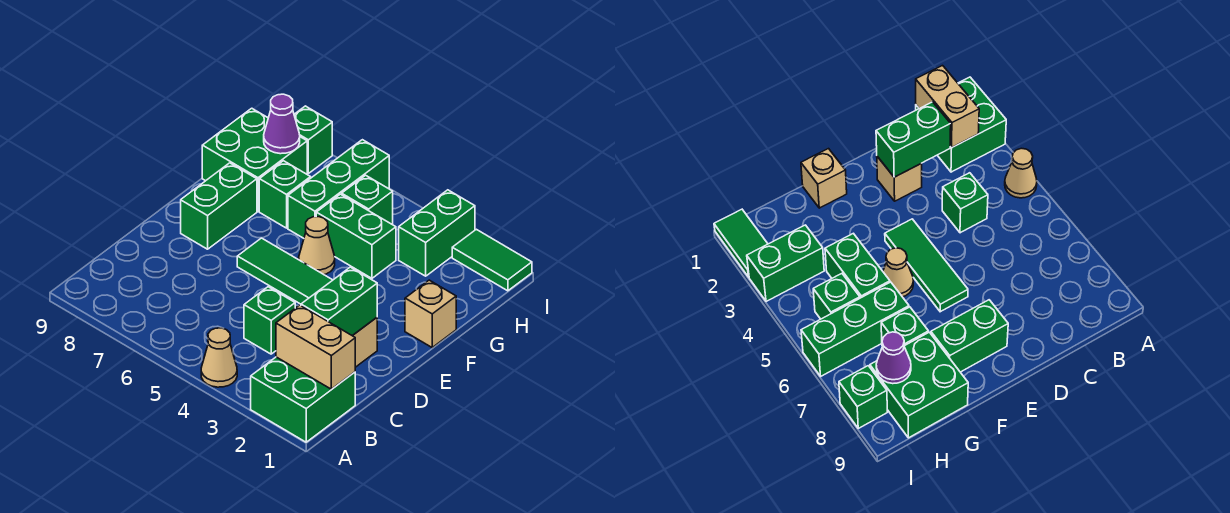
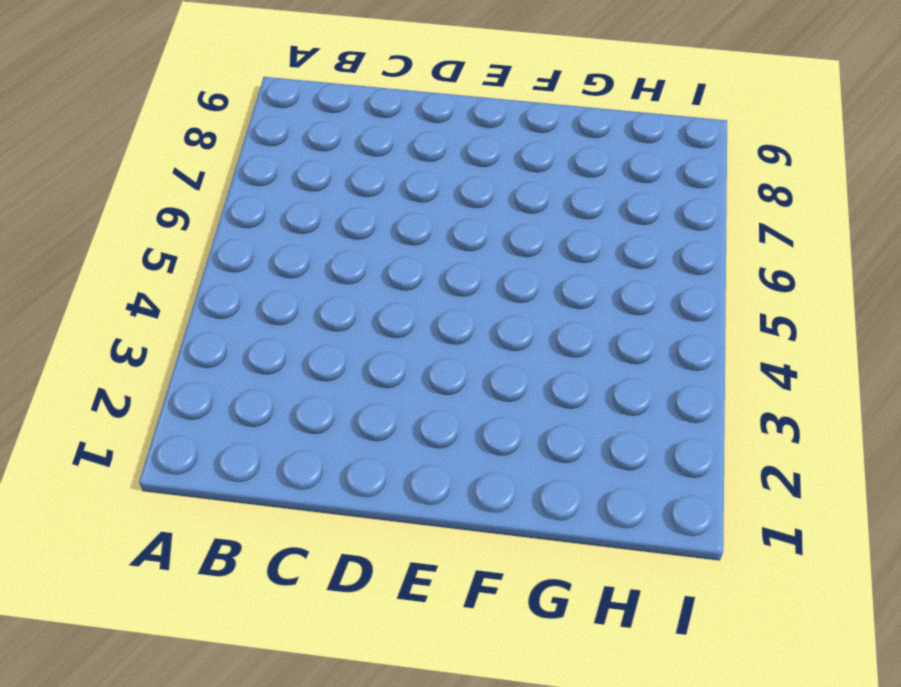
none -> green brick A1:B2 level 1
none -> tan cone A4 level 1
none -> green brick C4 level 1

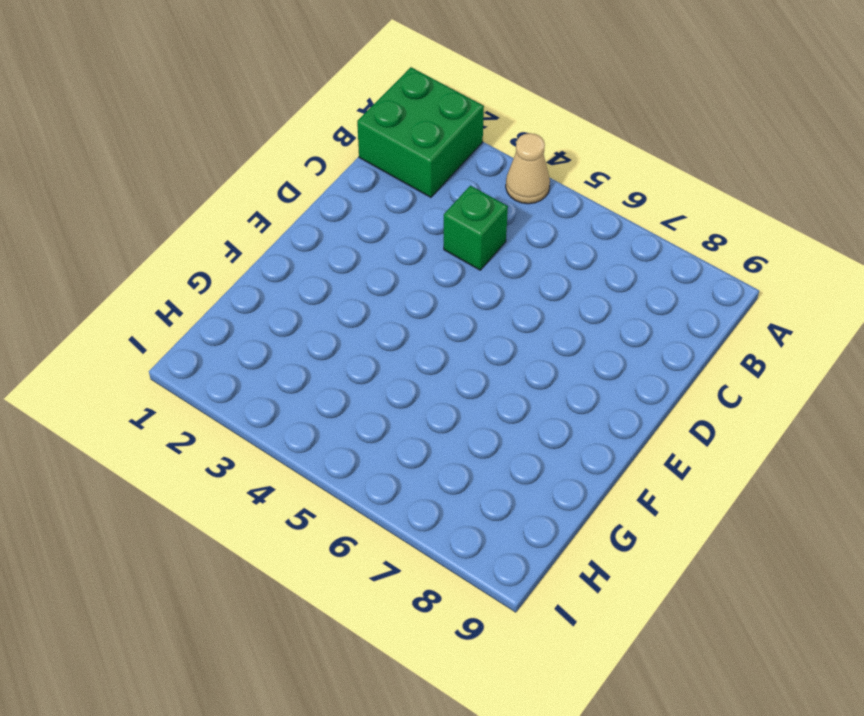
none -> tan brick D2 level 1
none -> green tile E4:E6 level 1
none -> green brick E8:F8 level 1

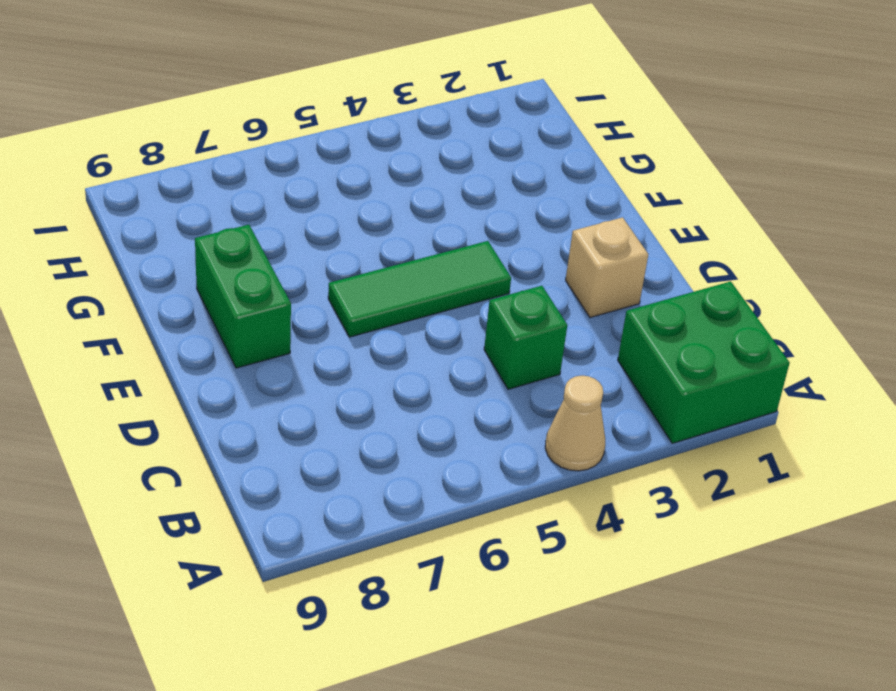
none -> tan brick F1 level 1
none -> tan cone F5 level 1
none -> green brick G4:G5 level 1

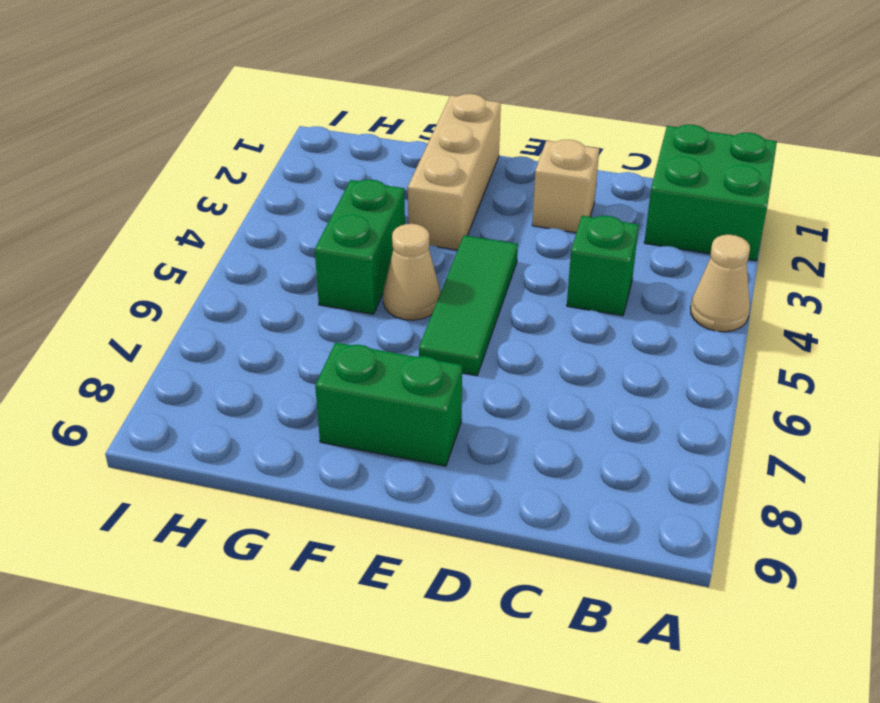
tan brick F1:F3 level 1 -> tan brick F1 level 1
none -> green brick G6:I6 level 1
none -> green brick G7 level 1
none -> green brick G8:H9 level 1

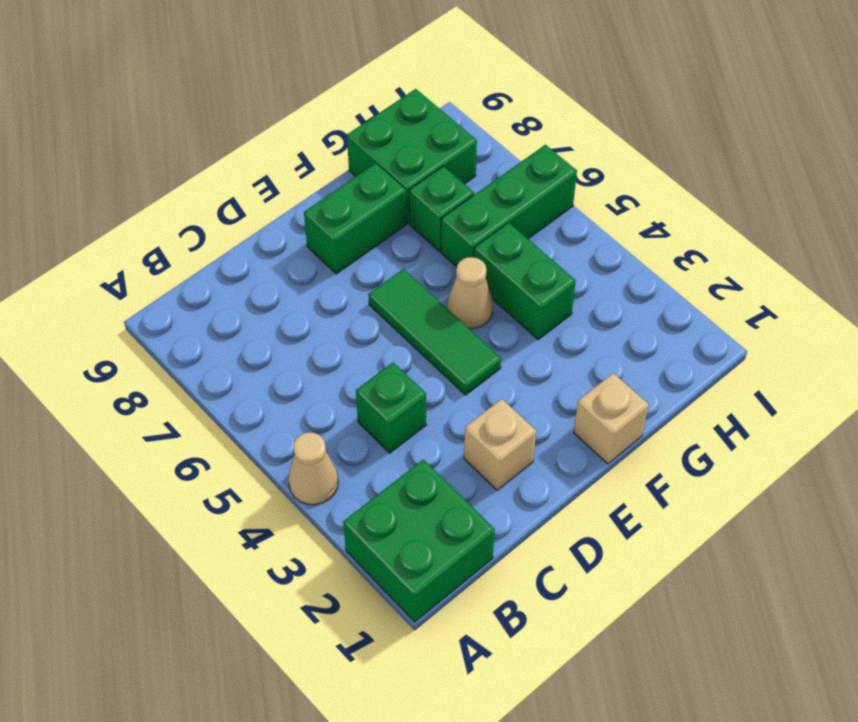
none -> green brick H3:I3 level 1
none -> green brick H5 level 1
none -> green tile I1:I2 level 1

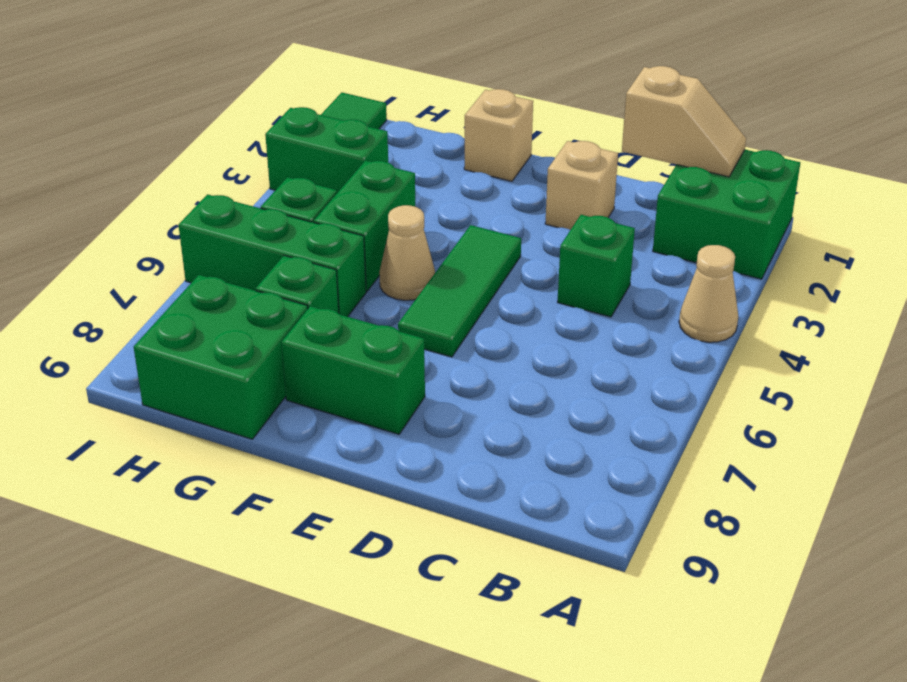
tan slope B1:C1 level 2 top C -> tan brick B1:B2 level 2
none -> green brick I8 level 1
none -> green brick C2:D2 level 2
none -> purple cone H8 level 2

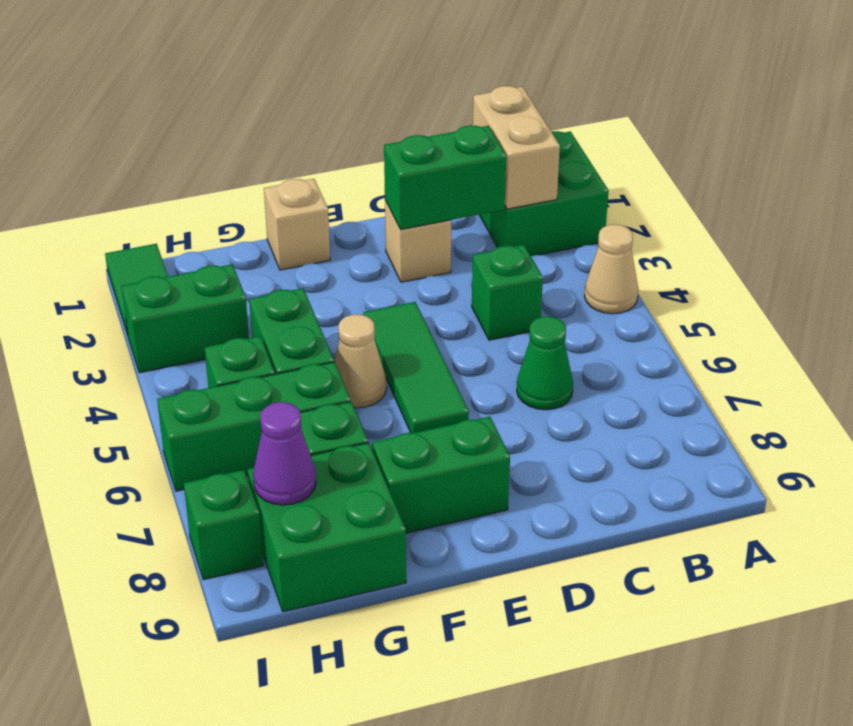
green cone C6 level 1 -> none

